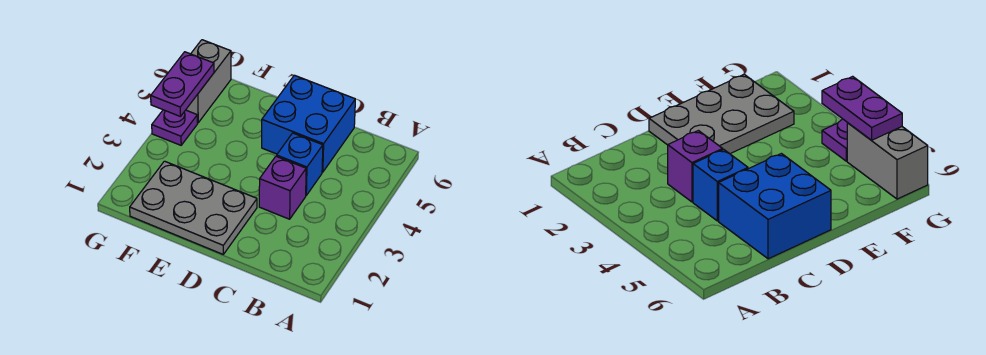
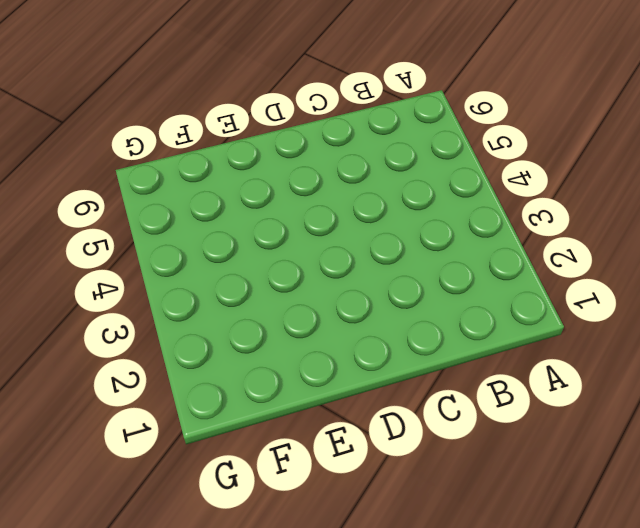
none -> purple brick C3 level 1
none -> blue brick C4 level 1

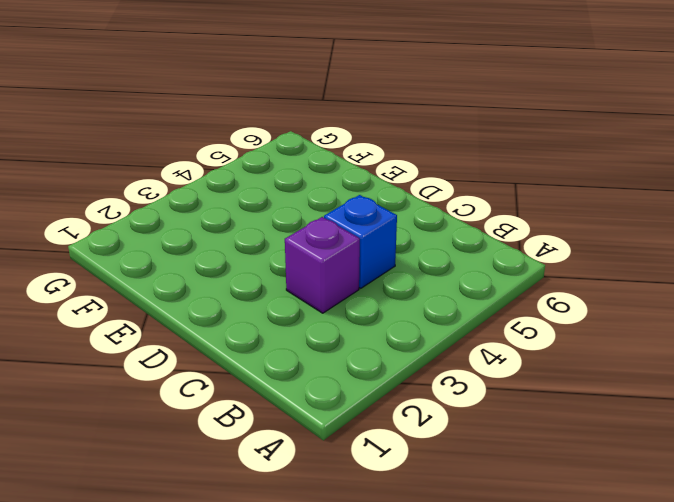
none -> blue brick C5:D6 level 1
none -> grey plate D1:F2 level 1

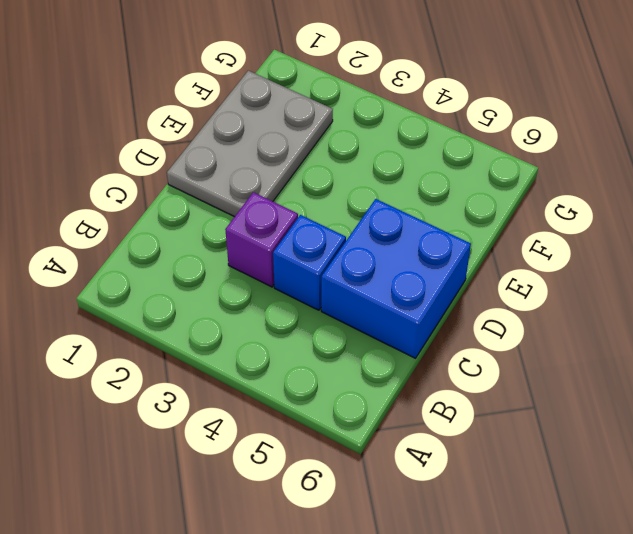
none -> purple plate G4 level 1
none -> grey brick G5:G6 level 1

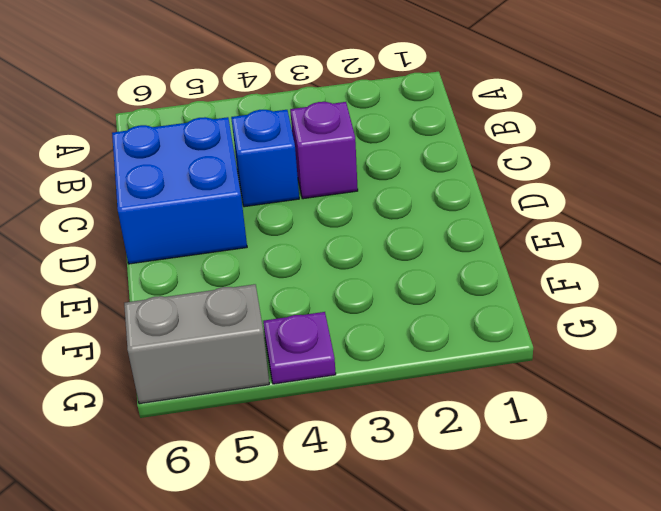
none -> grey plate D1:F2 level 1
none -> purple plate G4:G5 level 2

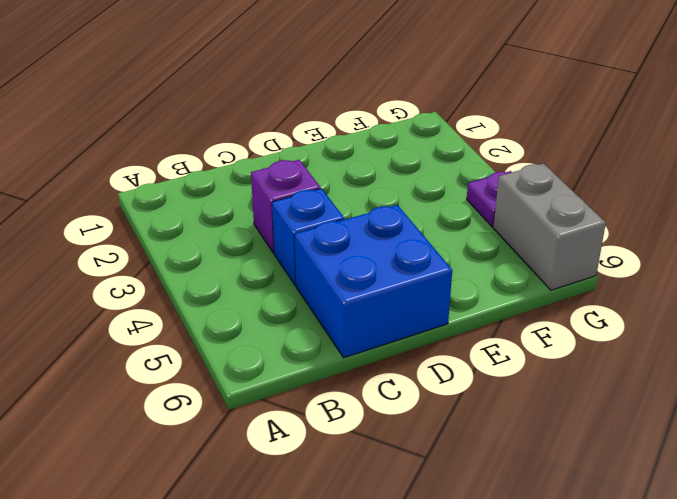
none -> grey plate D1:F2 level 1
none -> purple plate G4:G5 level 2

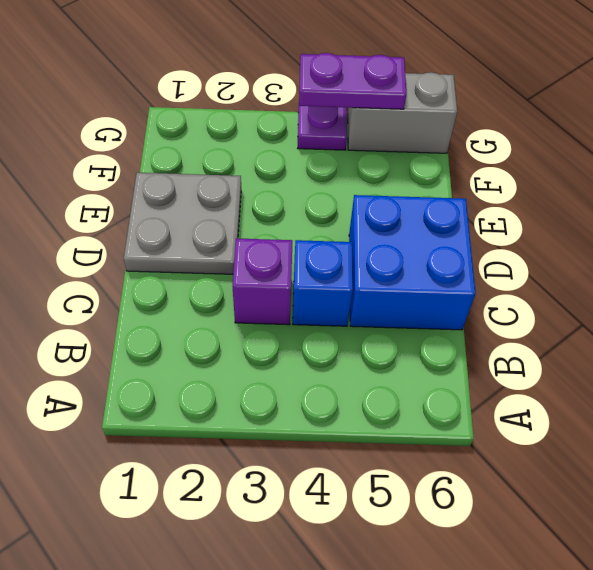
grey plate D1:E2 level 1 -> grey plate D1:F2 level 1

